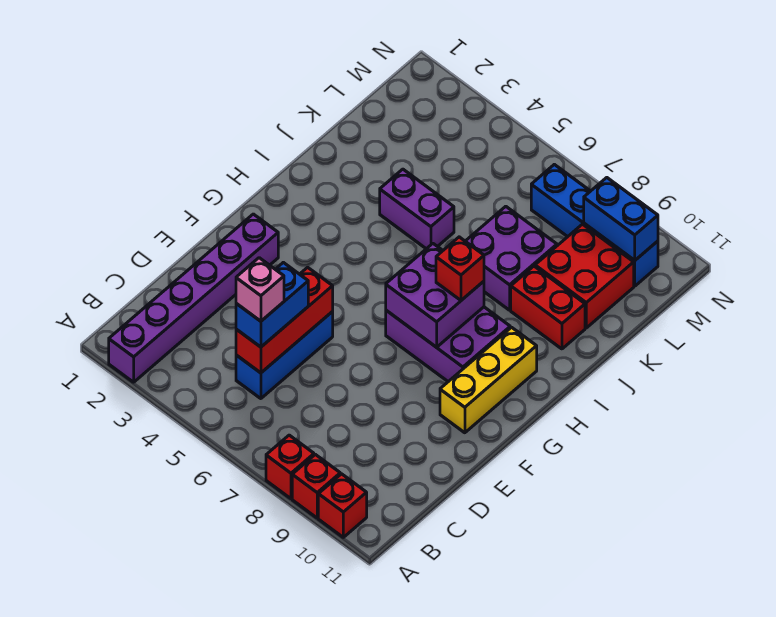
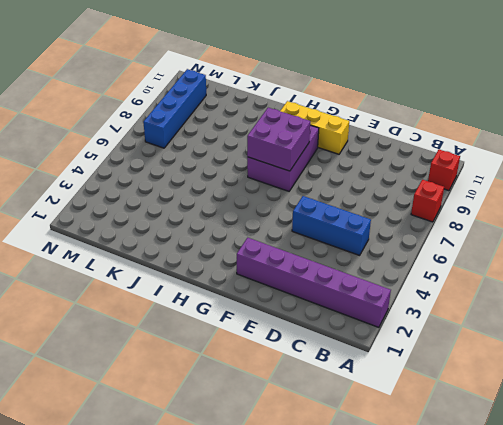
none -> red brick A9 level 1
none -> purple brick J4:J5 level 1
none -> purple brick J7:K8 level 1

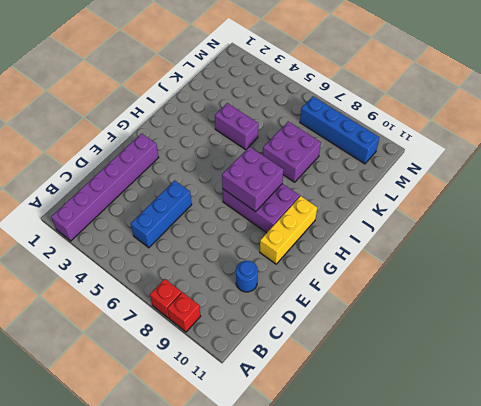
blue round brick D10 level 1 -> none
none -> red brick A10 level 1
none -> red brick J9:J10 level 1
none -> red brick K9:L10 level 1

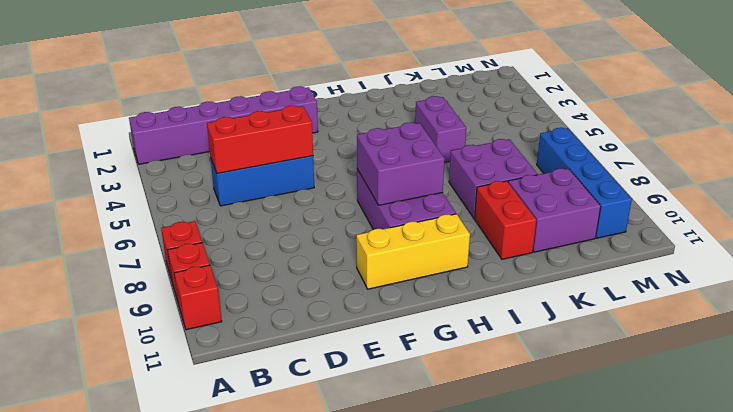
purple brick K9:L10 level 1 -> red brick K9:L10 level 1
none -> blue brick M9:M10 level 2
none -> blue brick C5:D5 level 3
none -> red brick H8 level 3

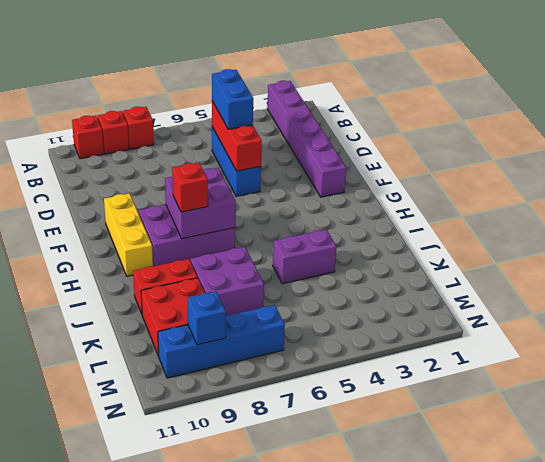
blue brick M9 level 2 -> blue brick M9:M10 level 2
none -> pink brick C5 level 4

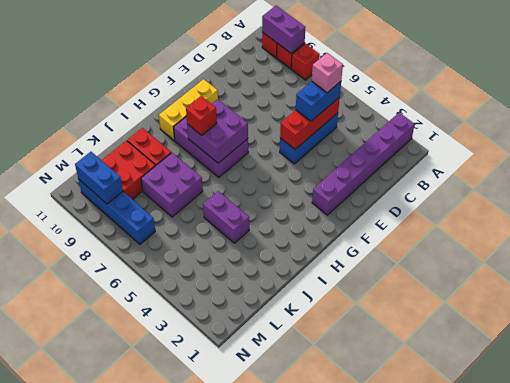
purple brick A9:A10 level 2 -> none

